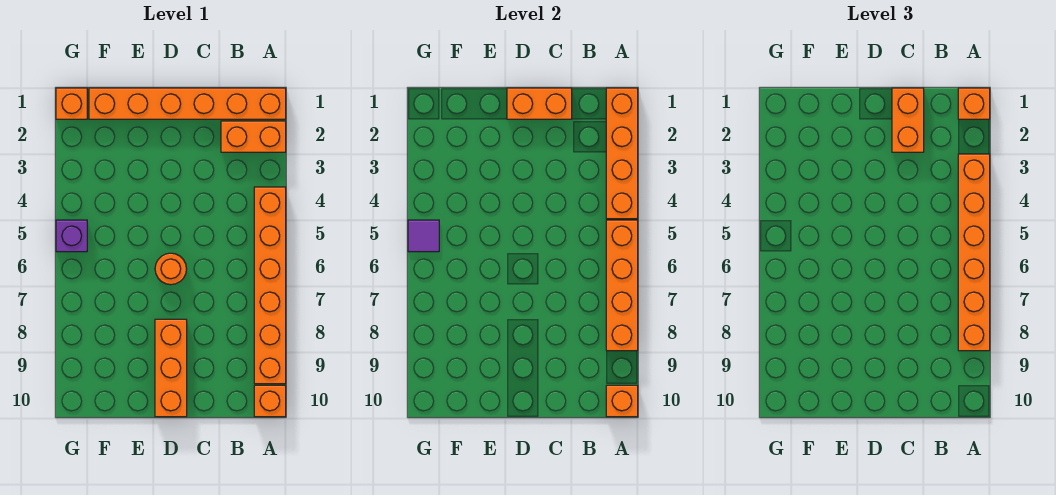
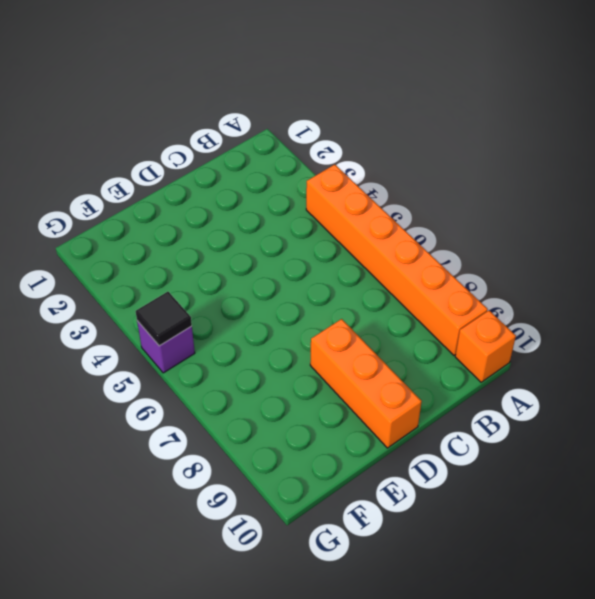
black tile G5 level 2 -> purple tile G5 level 2
none -> orange brick A1:F1 level 1
none -> orange brick A2:B2 level 1
none -> orange round brick D6 level 1

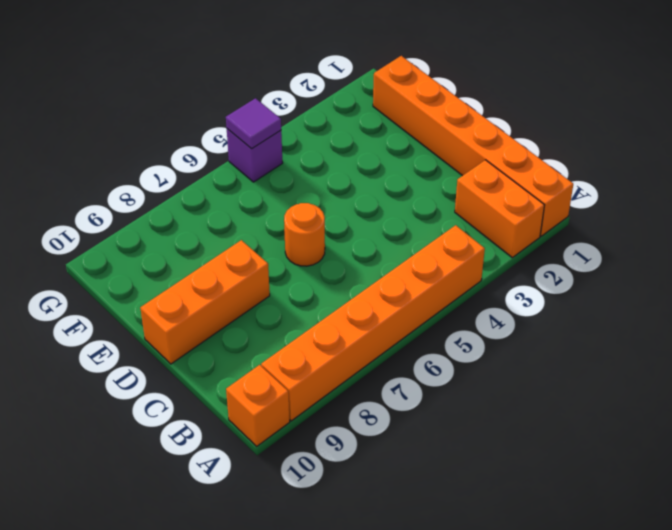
none -> orange brick G1 level 1
none -> orange brick A1:A4 level 2
none -> orange brick A5:A8 level 2

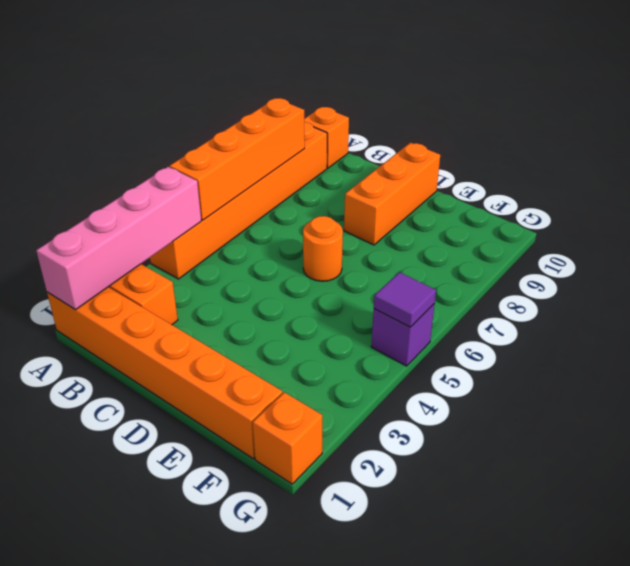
pink brick A1:A4 level 2 -> orange brick A1:A4 level 2
none -> orange brick A10 level 2
none -> orange brick C1:D1 level 2
none -> orange brick A1 level 3

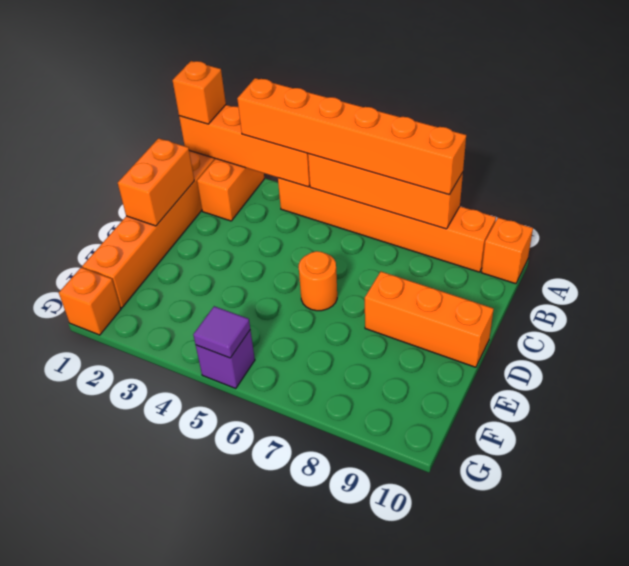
none -> orange brick A10 level 2
none -> orange brick C1:C2 level 3

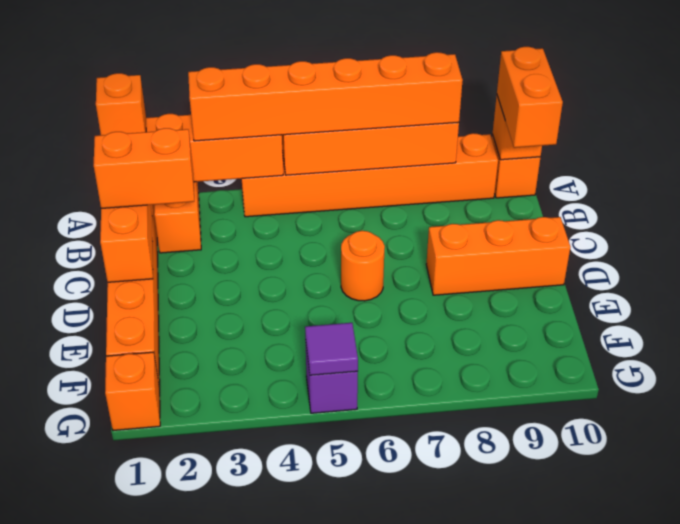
orange brick A10:B10 level 3 -> none

